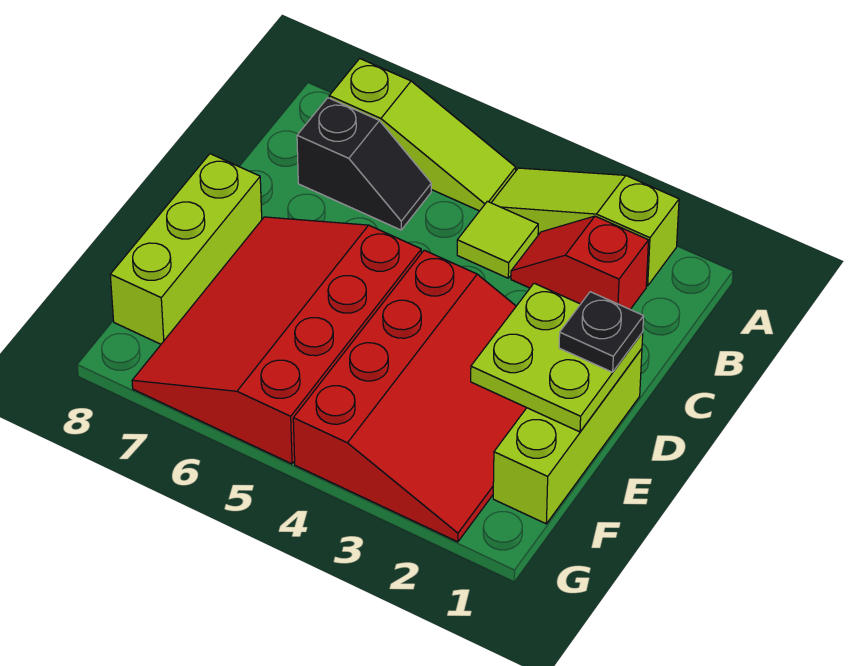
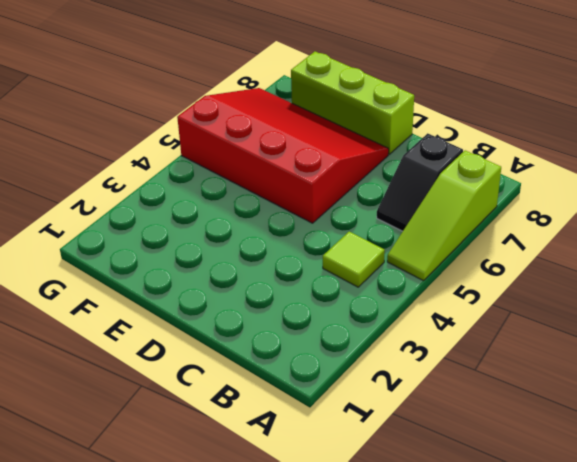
none -> lime slope A2:A4 level 1 top 2
none -> red slope B2:B3 level 1 top 2

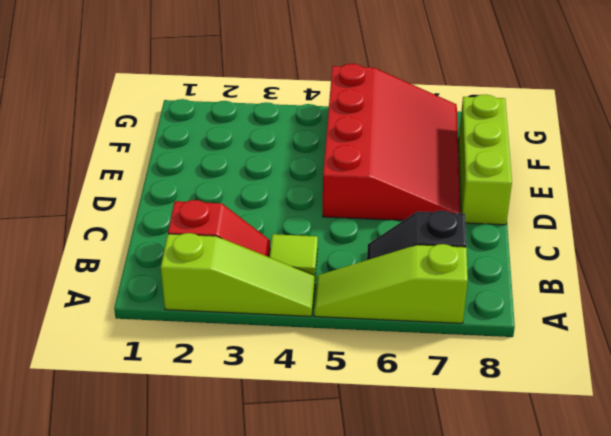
none -> lime brick D1:F1 level 1
none -> red slope D2:G4 level 1 top 4

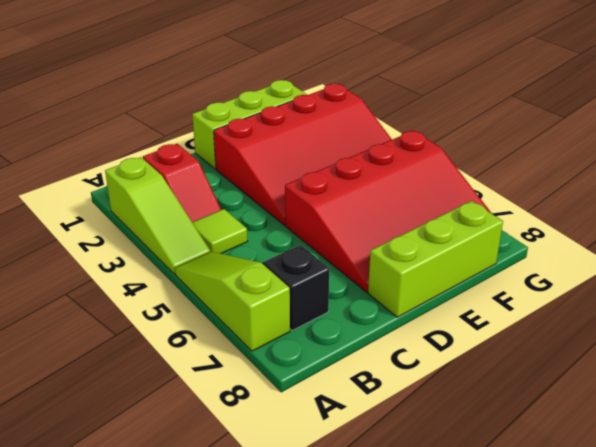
red slope D2:G4 level 1 top 2 -> red slope D2:G4 level 1 top 4
none -> lime plate D1:E2 level 2
none -> black plate D1 level 3

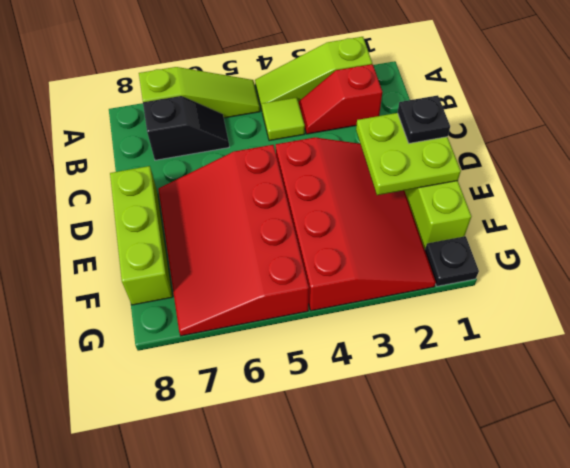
black plate G1 level 1 -> none

